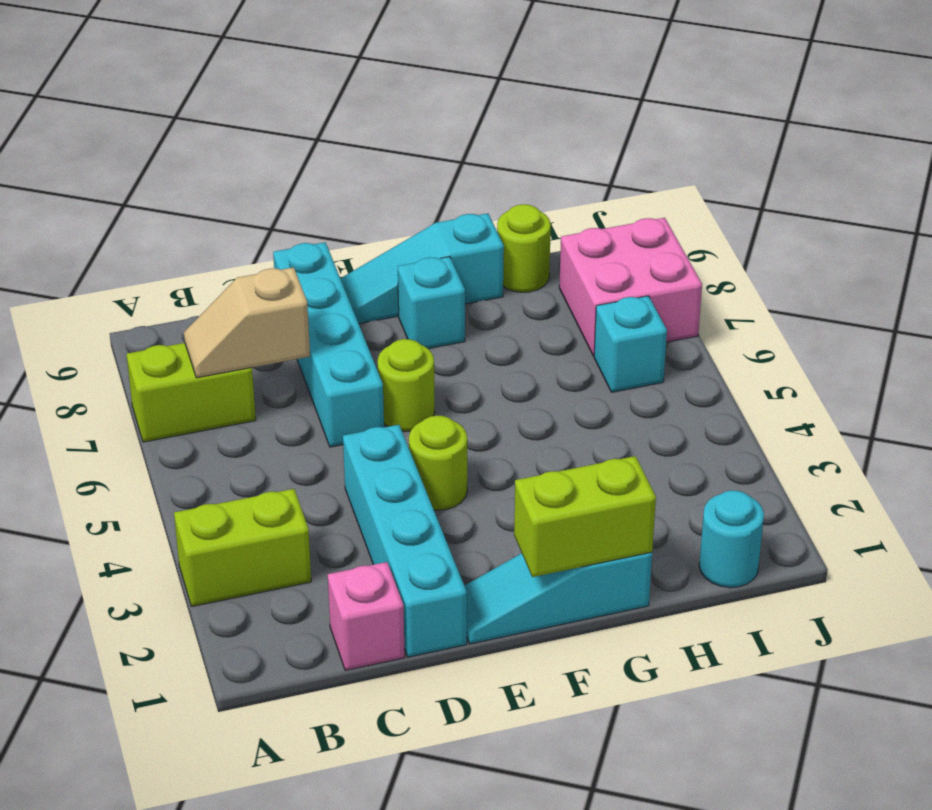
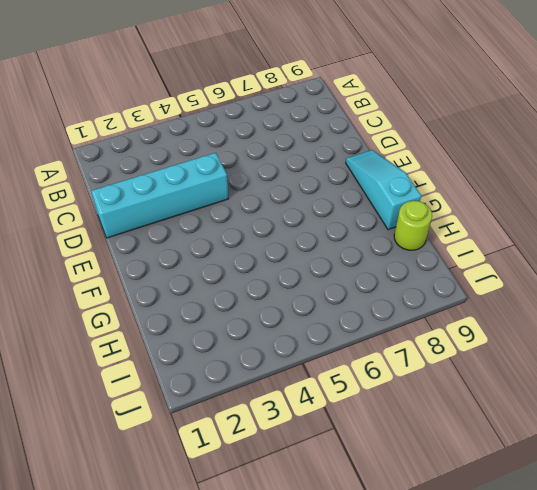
none -> lime brick A3:B3 level 1
none -> lime brick A7:B7 level 1
none -> pink brick C1 level 1

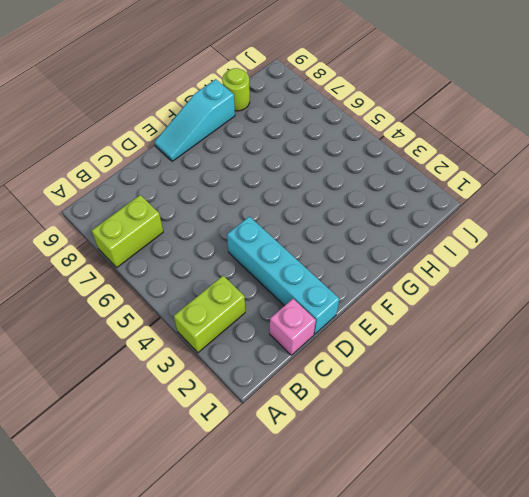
none -> cyan brick D6:D9 level 1
none -> cyan slope E1:G1 level 1 top G
none -> lime round brick E4 level 1

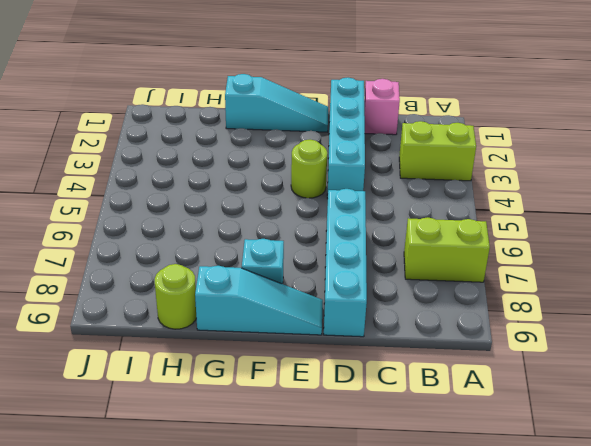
none -> lime round brick E6 level 1
none -> cyan round brick I1 level 1
none -> cyan brick I6 level 1

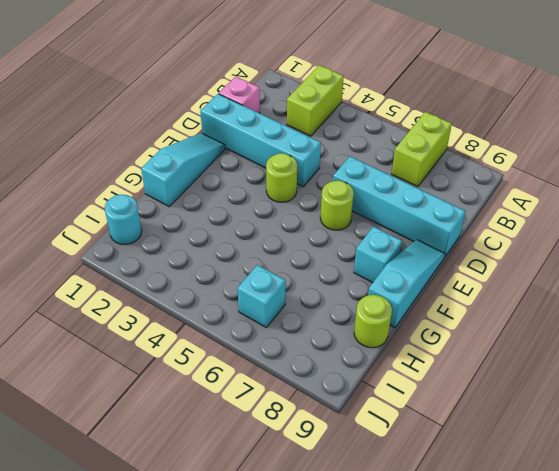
none -> pink brick I7:J8 level 1
none -> tan slope B7:C7 level 2 top C
none -> lime brick F1:G1 level 2

